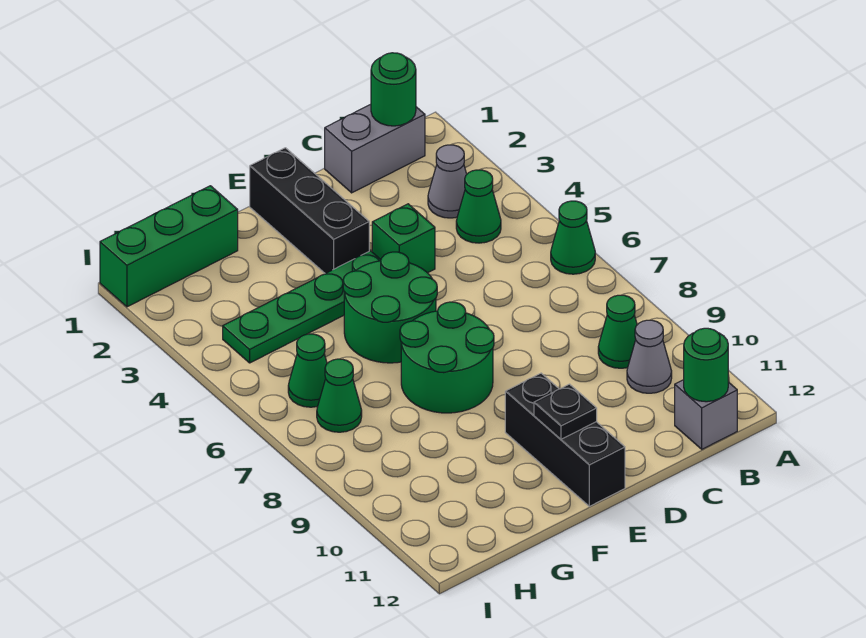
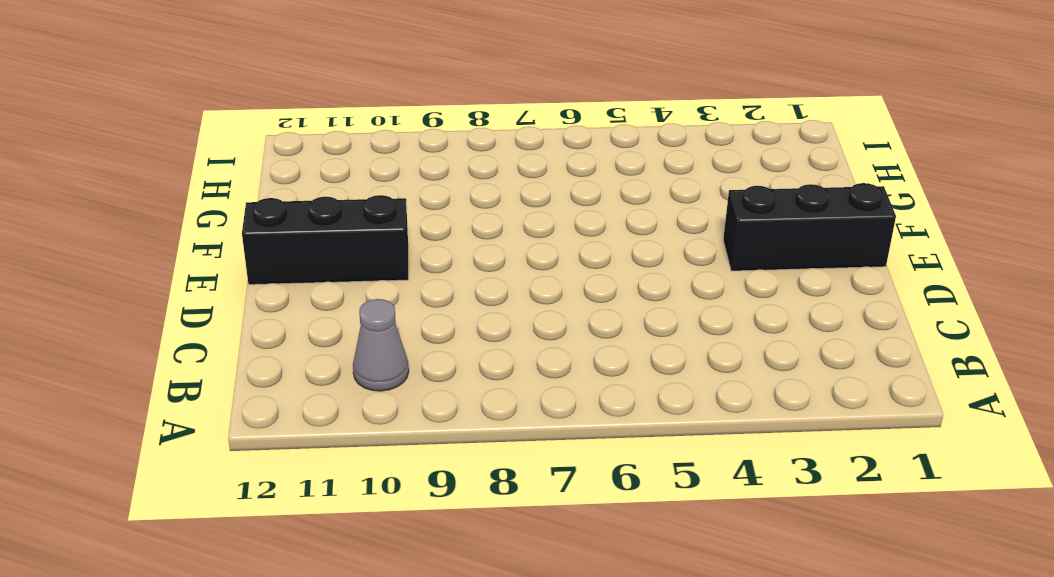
none -> green cone A6 level 1
none -> grey brick B1:C1 level 1
none -> grey cone B3 level 1

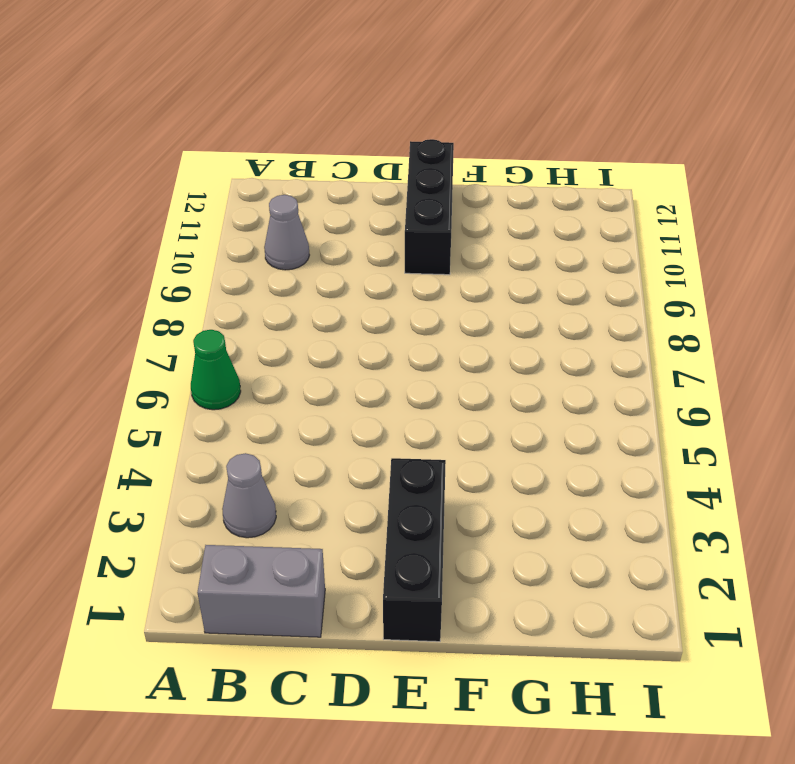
none -> green cone B4 level 1
none -> green cone B9 level 1
none -> grey brick B12 level 1

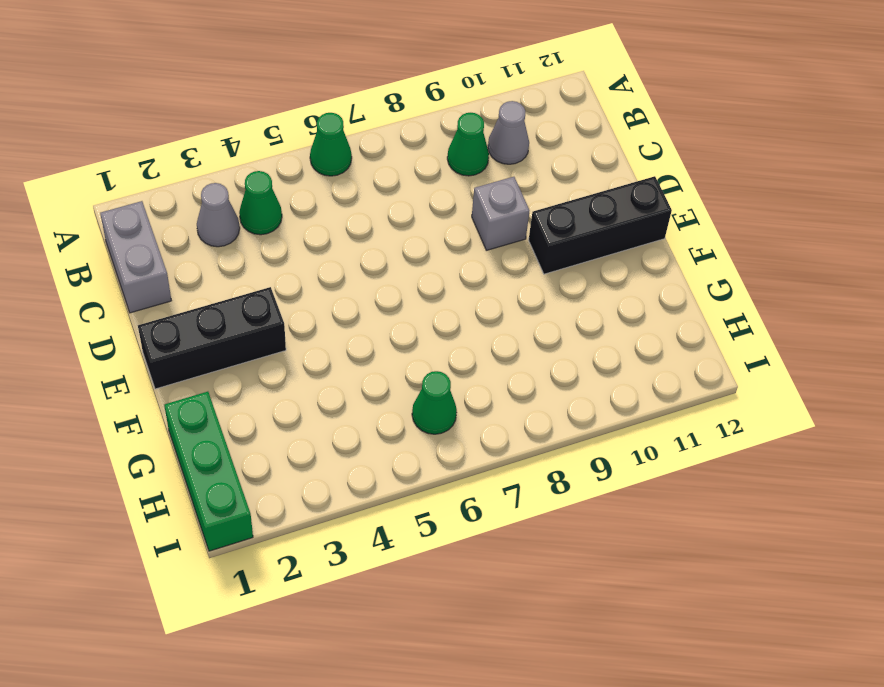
grey brick D9 level 1 -> grey brick B12 level 1
none -> green brick D4 level 1
none -> green plate E4:H4 level 1
none -> green round brick E5:F6 level 1

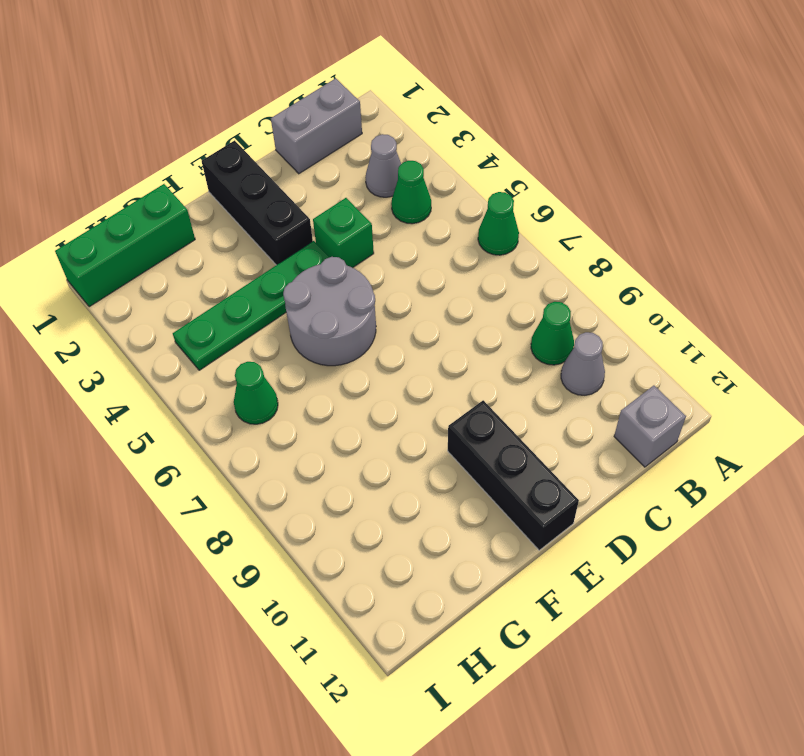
grey round brick E5:F6 level 1 -> green round brick E5:F6 level 1
none -> green round brick E7:F8 level 1
none -> green cone H7 level 1
none -> green round brick B1 level 2

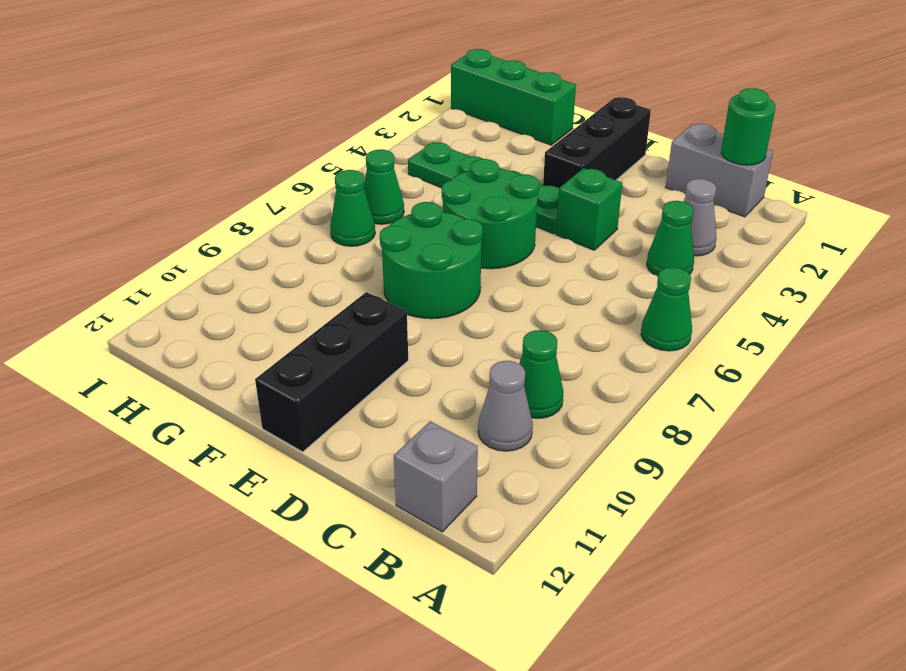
none -> green round brick B12 level 2
none -> black plate E11 level 2

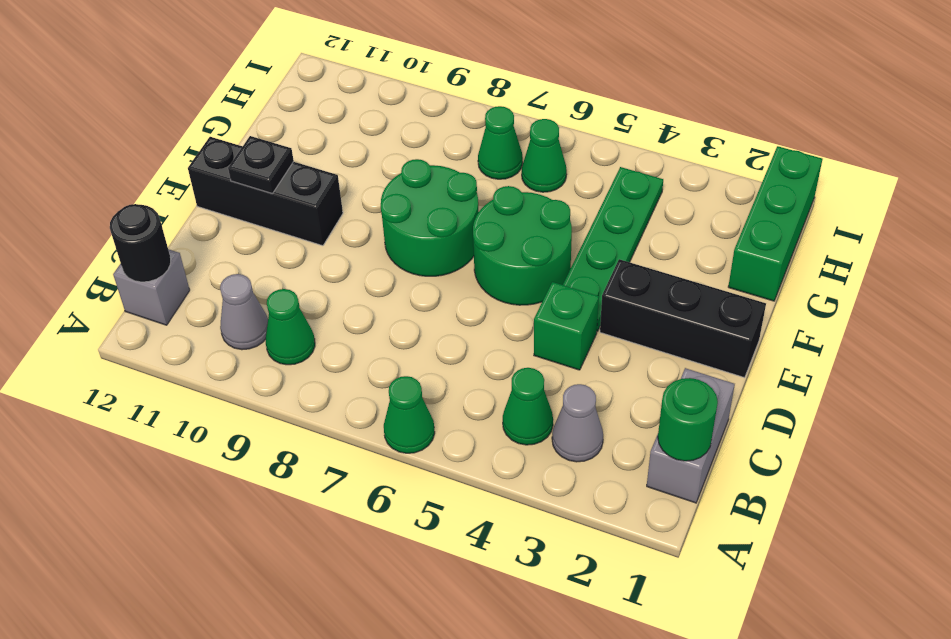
black round brick B12 level 2 -> green round brick B12 level 2

